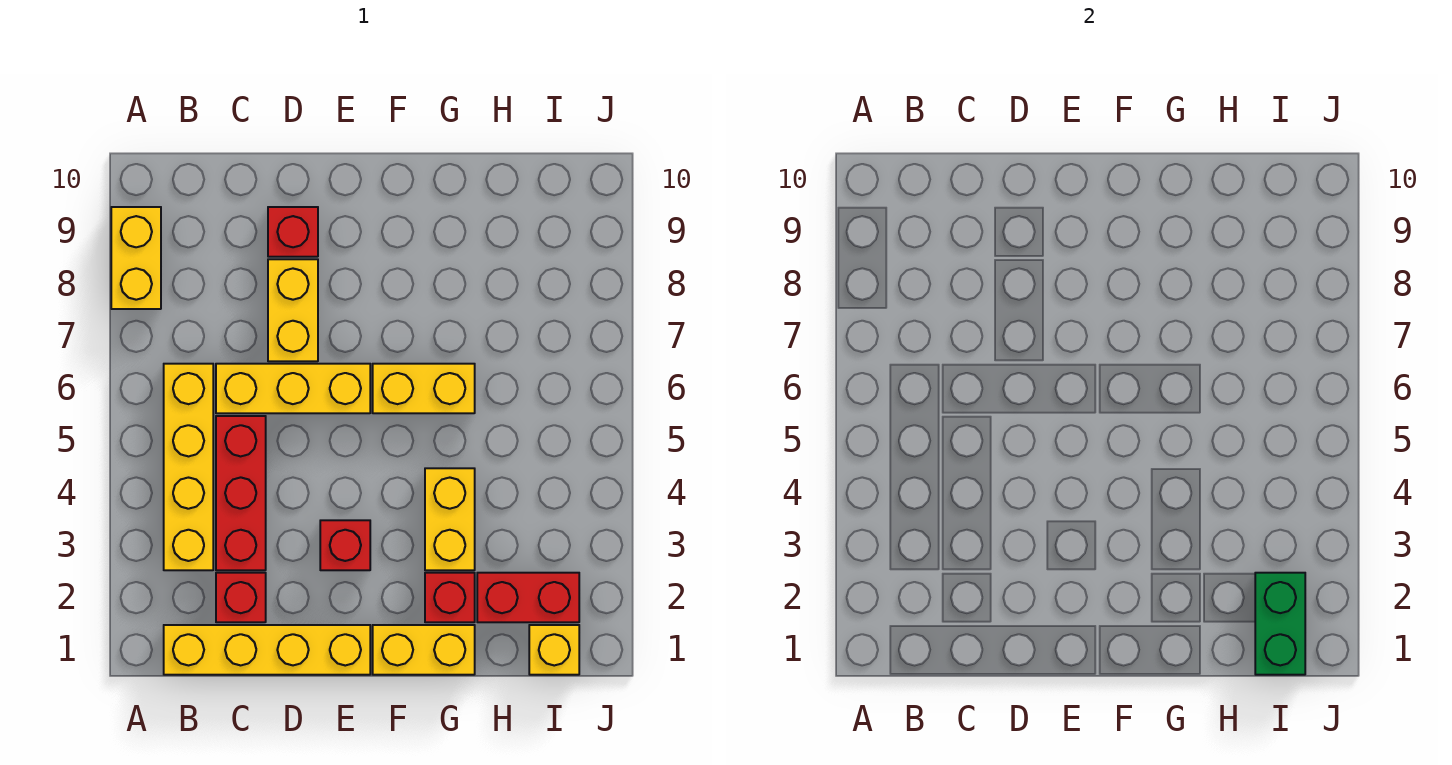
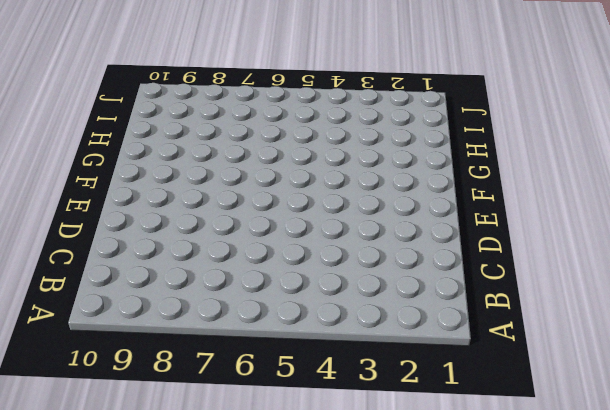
none -> yellow brick A8:A9 level 1
none -> yellow brick B1:E1 level 1
none -> yellow brick B3:B6 level 1

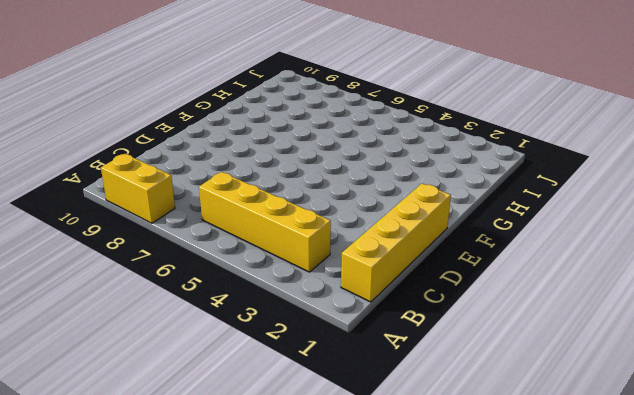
none -> red brick C2 level 1
none -> red brick C3:C5 level 1
none -> yellow brick C6:E6 level 1

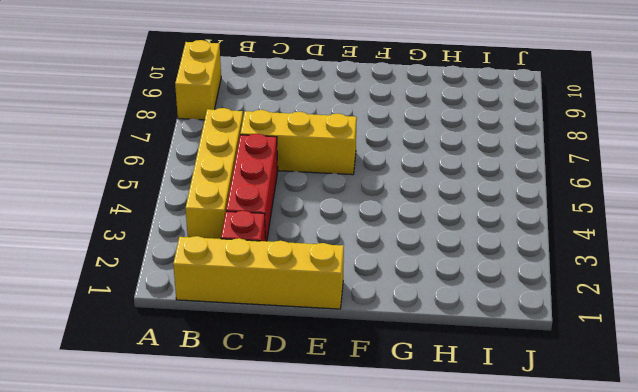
none -> yellow brick D7:D8 level 1
none -> red brick D9 level 1
none -> red brick E3 level 1

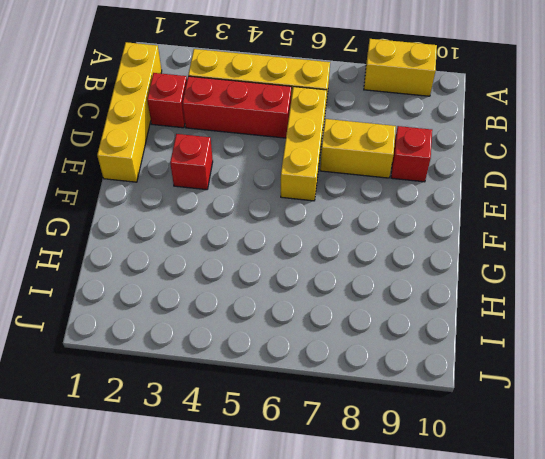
none -> yellow brick F1:G1 level 1
none -> yellow brick F6:G6 level 1
none -> red brick G2 level 1

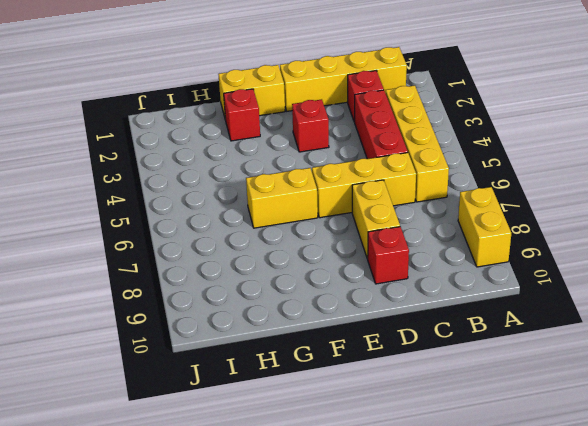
none -> yellow brick G3:G4 level 1
none -> red brick H2:I2 level 1
none -> yellow brick I1 level 1

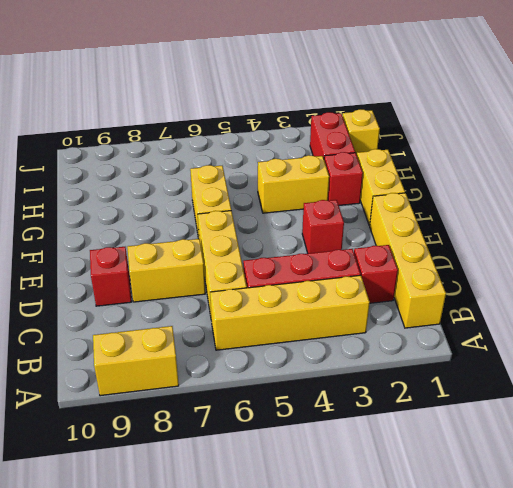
none -> green brick I1:I2 level 2

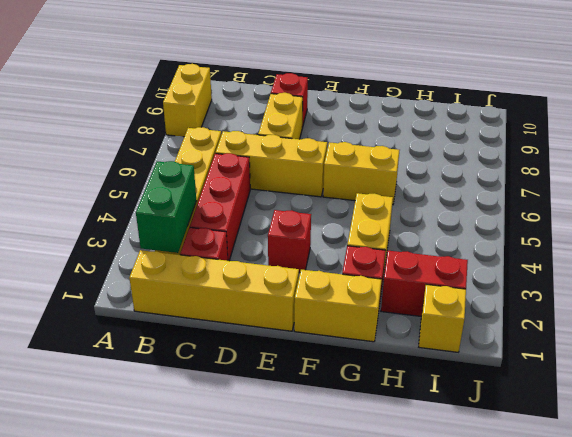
green brick B2:B3 level 2 -> green brick I1:I2 level 2

